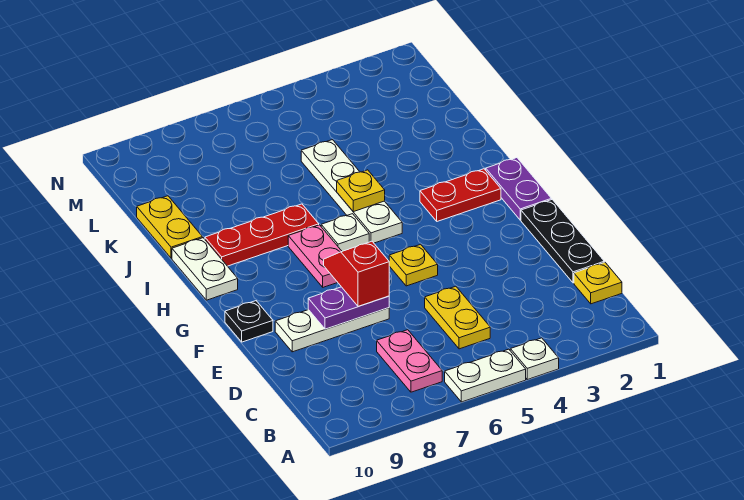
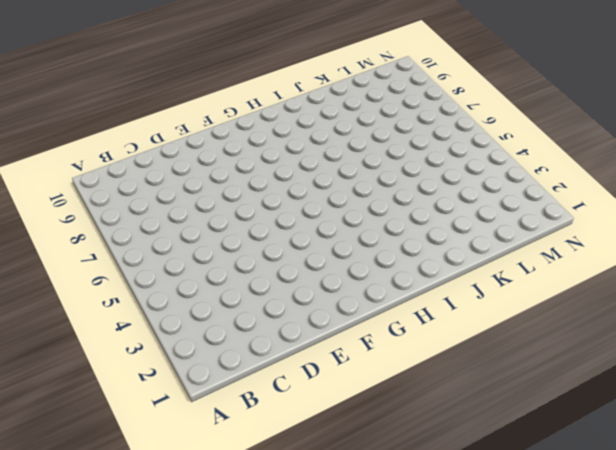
none -> white plate A4 level 1
none -> white plate A5:A6 level 1
none -> pink plate B7:C7 level 1

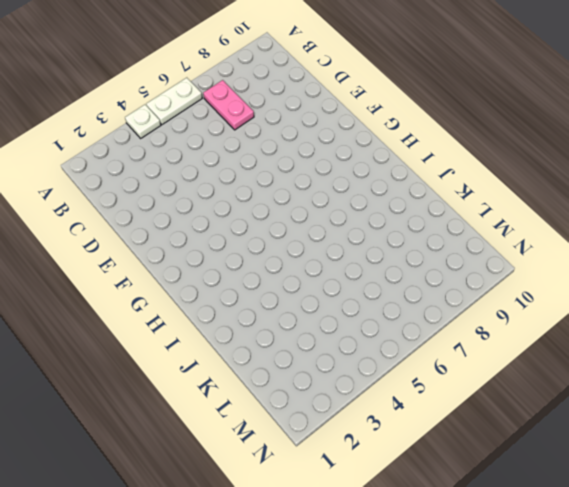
none -> yellow plate C1 level 1
none -> yellow plate C5:D5 level 1
none -> black plate D1:F1 level 1

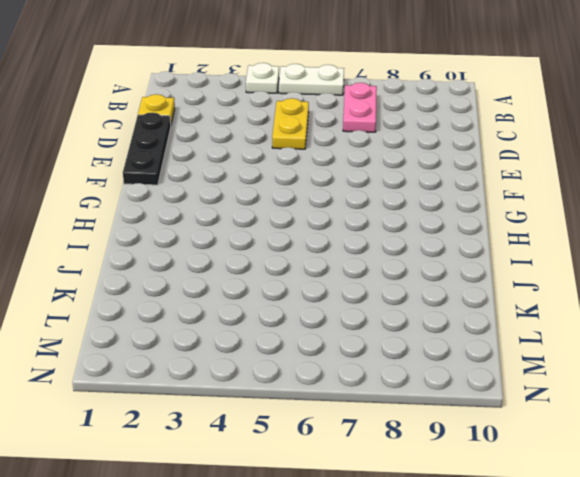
none -> white plate E7:E9 level 1
none -> yellow plate F5 level 1
none -> black plate F10 level 1

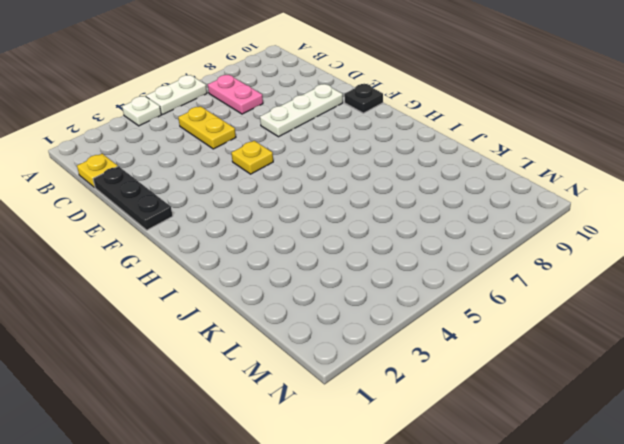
none -> purple plate G1:H1 level 1
none -> pink plate G7:H7 level 1
none -> red plate H2:H3 level 1

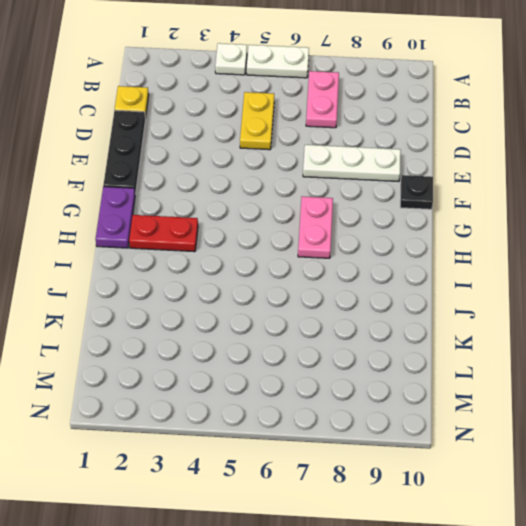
none -> yellow plate F5 level 1
none -> white plate H5:K5 level 1
none -> white plate H6 level 1

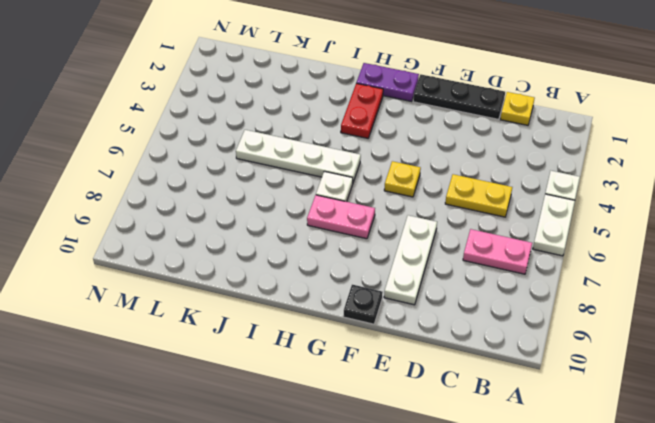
none -> white plate H10:I10 level 1
none -> red plate I7:I9 level 1
none -> yellow plate J10:K10 level 1

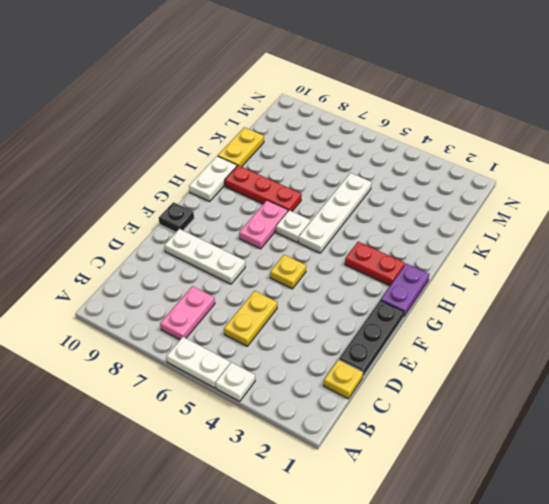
none -> purple plate E7:E8 level 2
none -> yellow plate I5 level 2
none -> red slope E7:F7 level 3 top E

